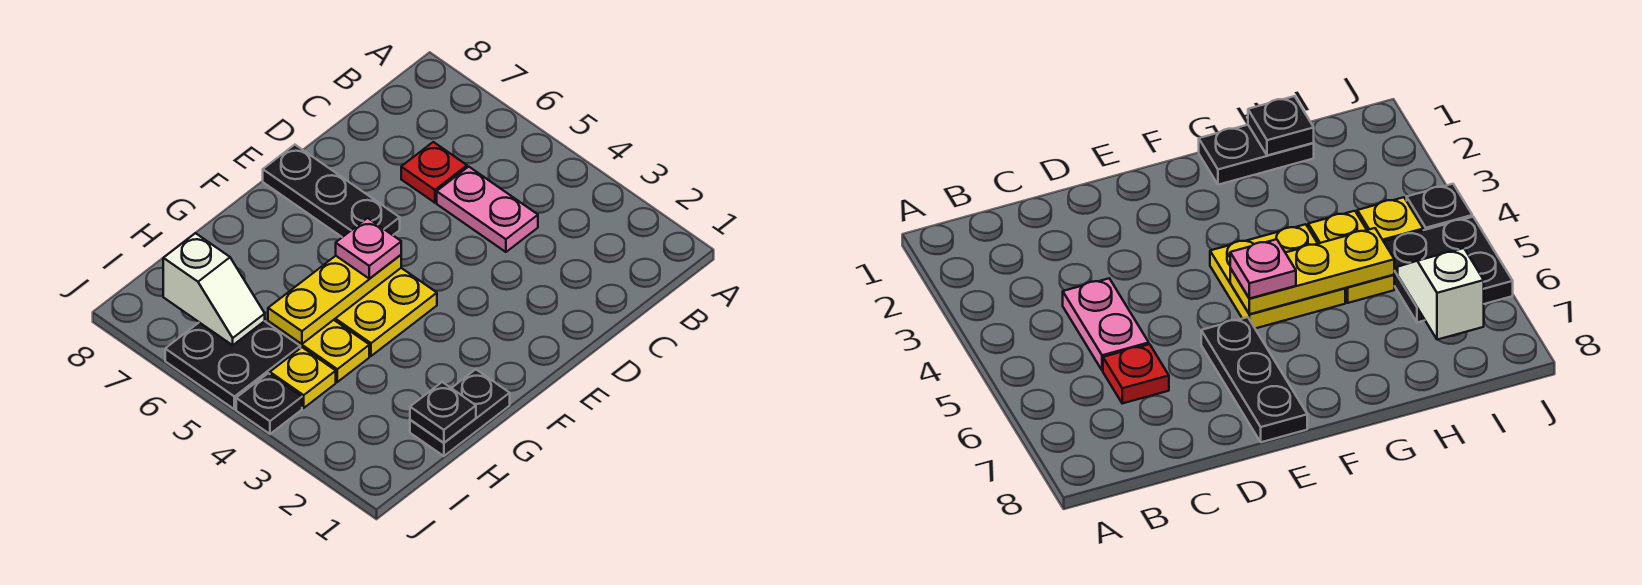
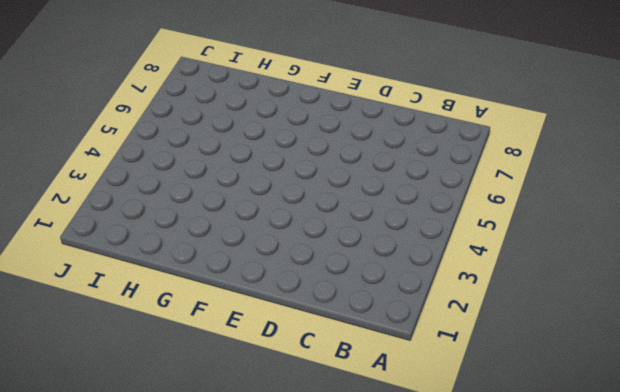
none -> pink plate C4:C5 level 1
none -> red plate C6 level 1
none -> black plate E6:E8 level 1

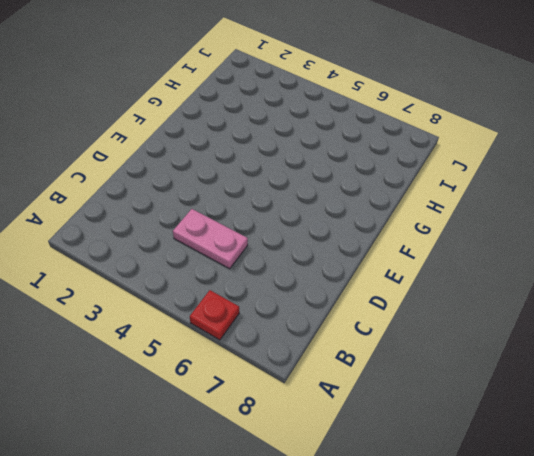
red plate A6 level 1 -> red plate C6 level 1
none -> black plate E6:E8 level 1
none -> yellow plate F4:G5 level 1
none -> black plate G1:H1 level 1

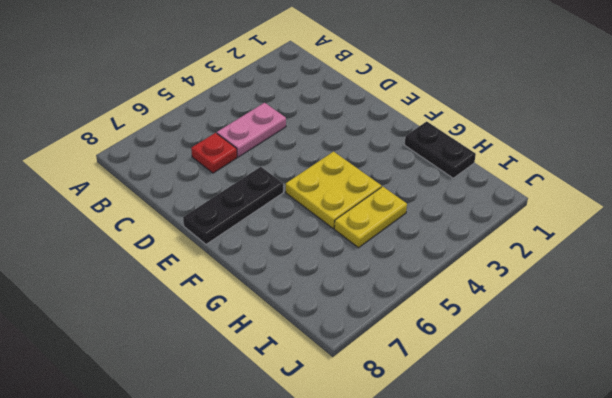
none -> yellow plate I4 level 1
none -> black plate I5:J6 level 1
none -> black plate J4 level 1

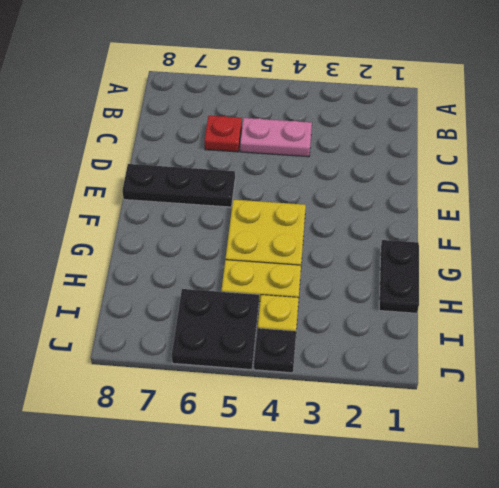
none -> yellow plate F5:H5 level 2
none -> black plate H1 level 2
none -> white slope I6:I7 level 2 top 7

